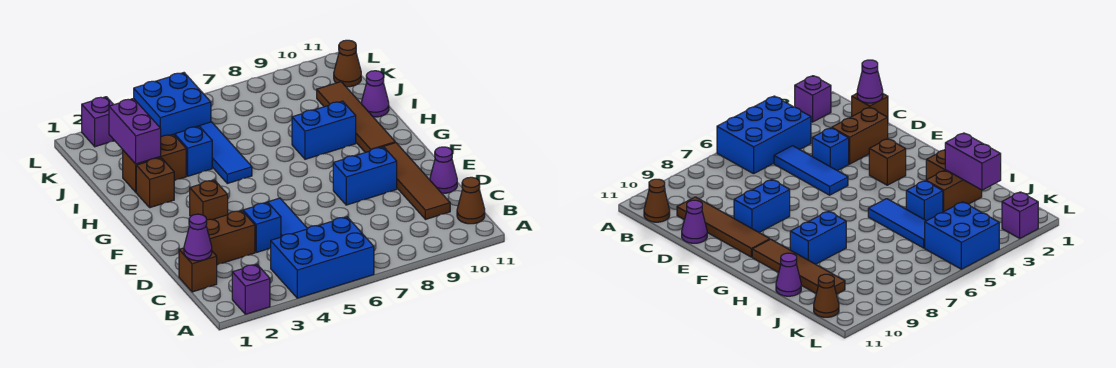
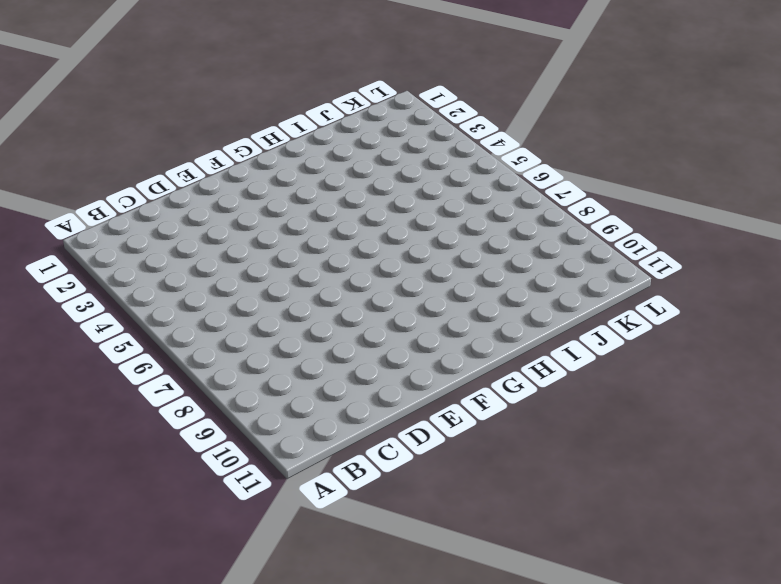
none -> purple brick A2 level 1
none -> blue brick A4:B6 level 1
none -> brown cone B11 level 1

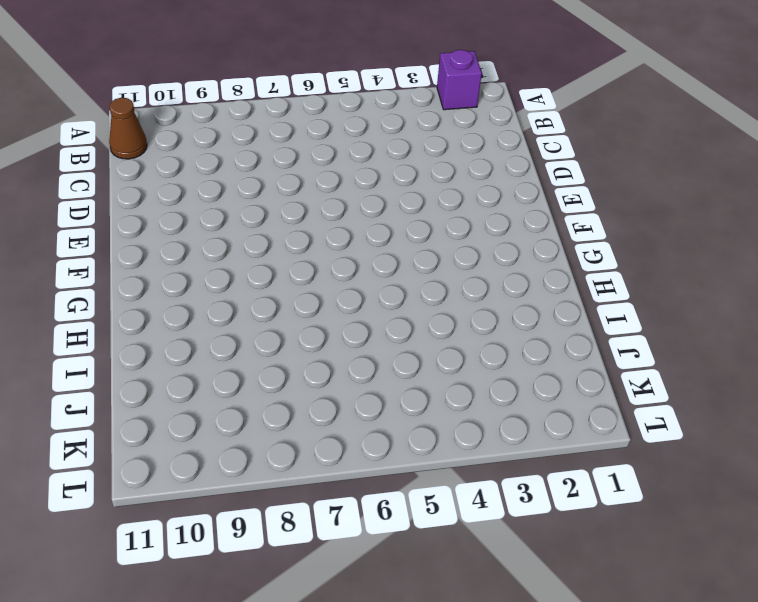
none -> blue brick A4:B6 level 1
none -> brown brick C1 level 1
none -> blue tile C5:E5 level 1

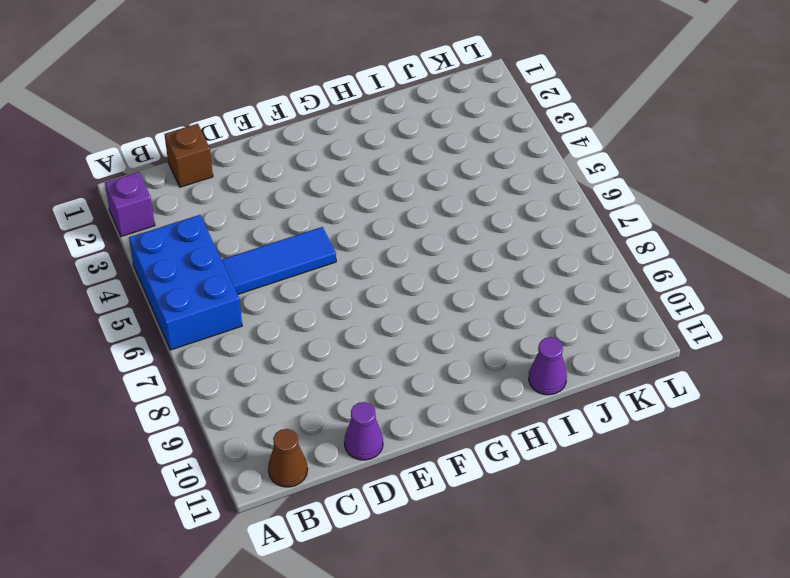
none -> brown tile C10:F10 level 1
none -> brown brick D2:D3 level 1
none -> blue brick D4 level 1

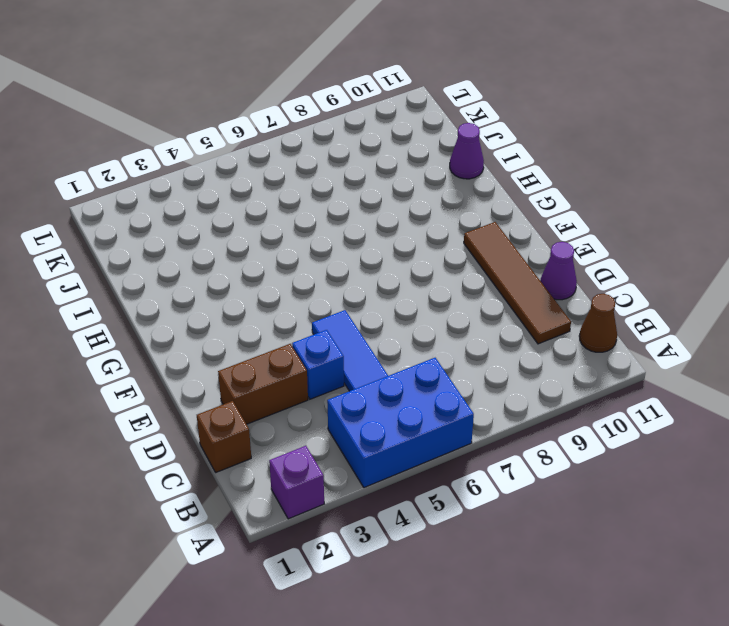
none -> blue brick E8:E9 level 1
none -> brown brick F3 level 1
none -> brown tile G10:J10 level 1

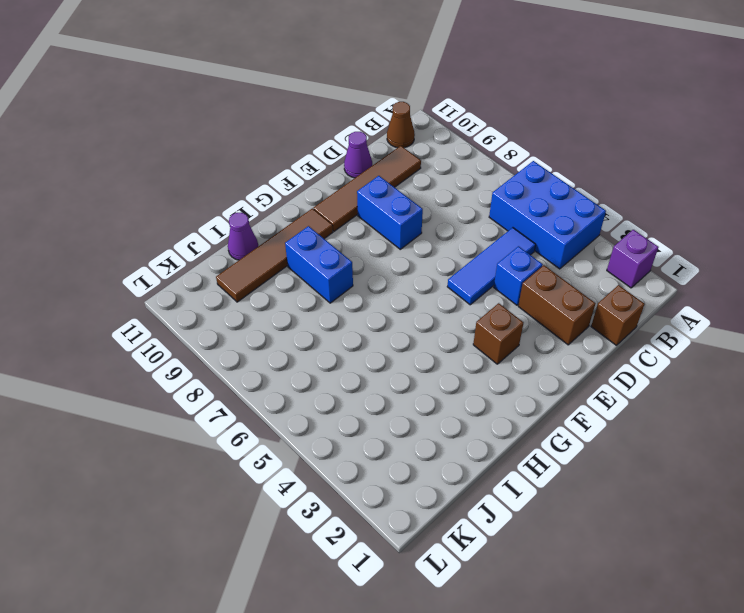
none -> brown brick H2 level 1
none -> blue tile H5:J5 level 1
none -> brown brick I2:I3 level 1

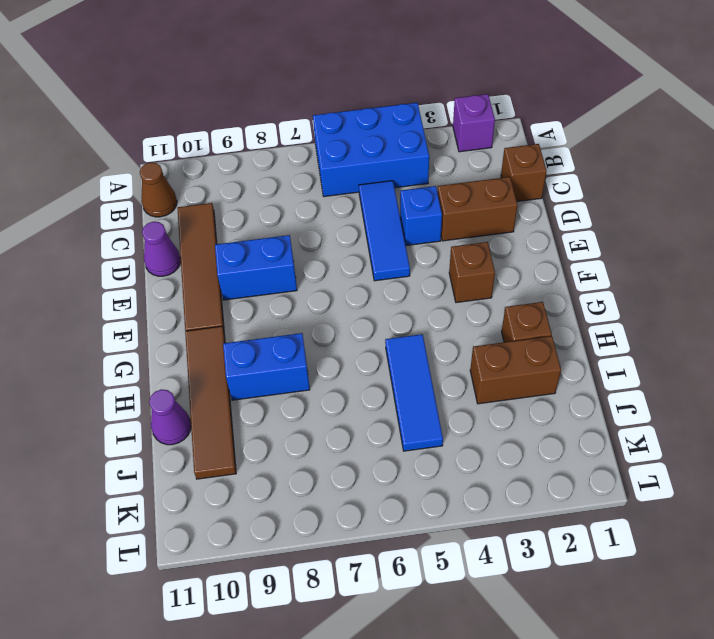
none -> blue brick I4 level 1
none -> blue brick K4:L5 level 1
none -> brown cone K11 level 1

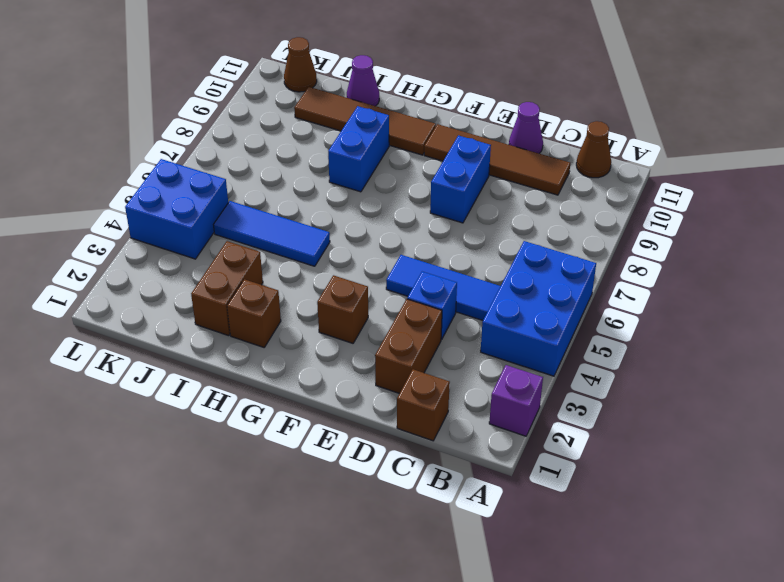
none -> blue brick I4 level 1
none -> purple brick L2 level 1
none -> purple cone C1 level 2

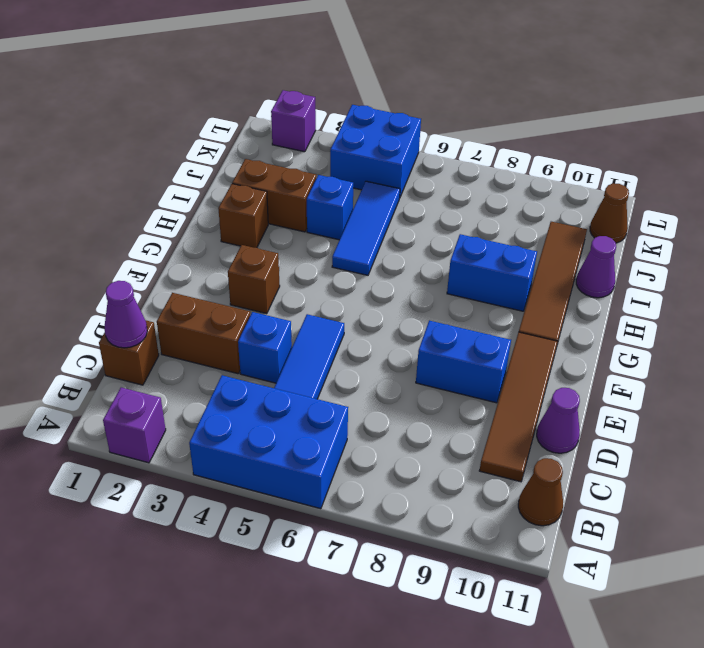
none -> purple brick I2:J2 level 2

